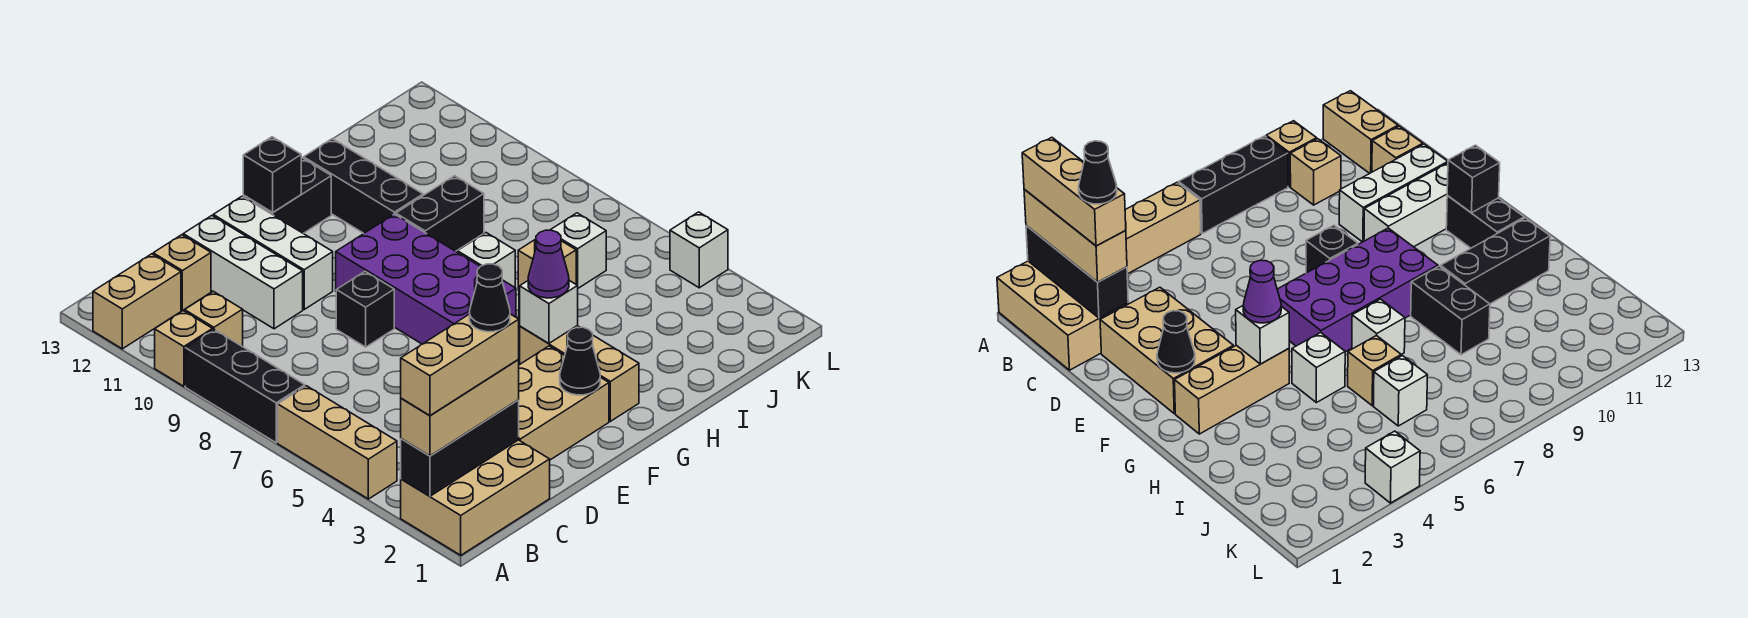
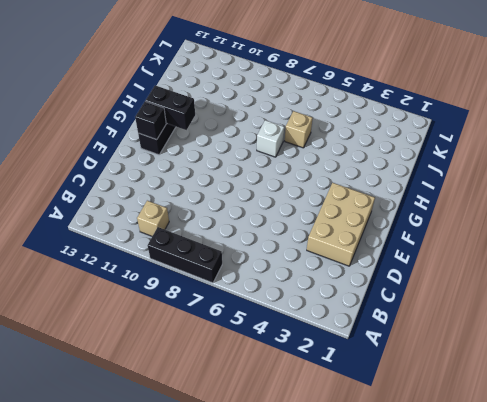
black brick G11:G12 level 2 -> black brick H9:I9 level 1
none -> tan brick A1:C2 level 1
none -> tan brick A4:A6 level 1
none -> tan brick A10 level 1

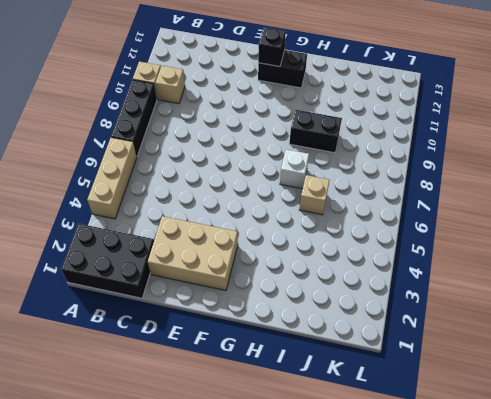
black brick A1:C2 level 1 -> tan brick A1:C2 level 1
none -> tan brick A12:B12 level 1
none -> tan brick C12 level 1
none -> white brick D10:D12 level 1

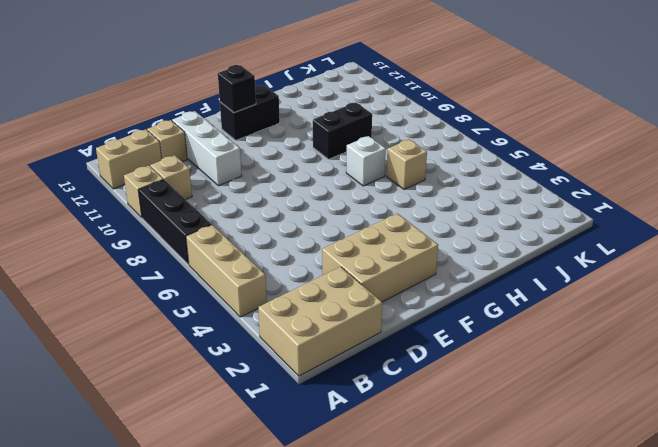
none -> black brick E8 level 1
none -> white brick E10:E12 level 1
none -> purple brick F6:G9 level 1

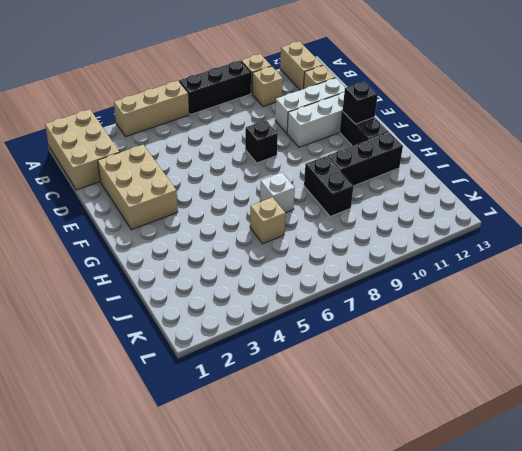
none -> purple brick F6:G9 level 1
none -> tan brick G2:G4 level 1
none -> white brick H5 level 1

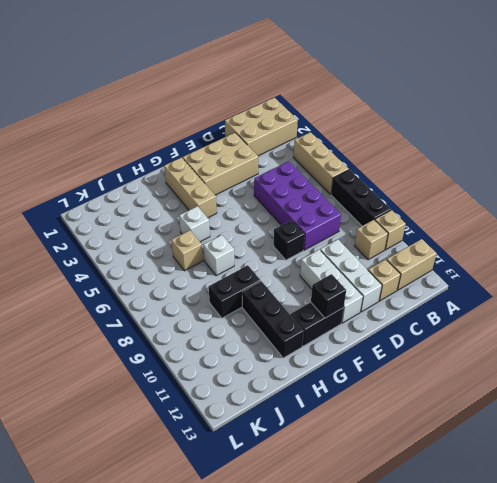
purple brick C5:D8 level 1 -> purple brick F6:G9 level 1
none -> white brick J6 level 1
none -> white brick L4 level 1
none -> black brick A2:C2 level 2

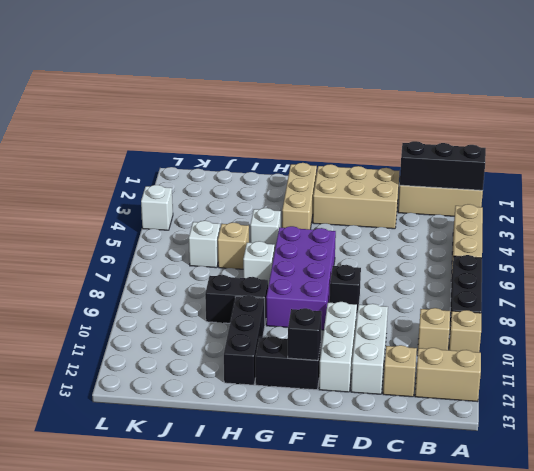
none -> black cone F2 level 2
none -> white brick G4 level 2
none -> tan brick A2:C2 level 3

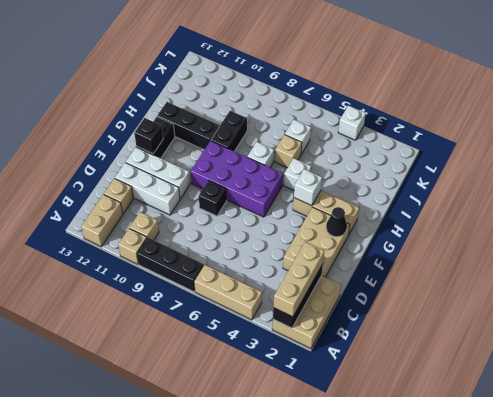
none -> purple cone G4 level 3
none -> tan brick A2:C2 level 4
none -> black cone C2 level 5

